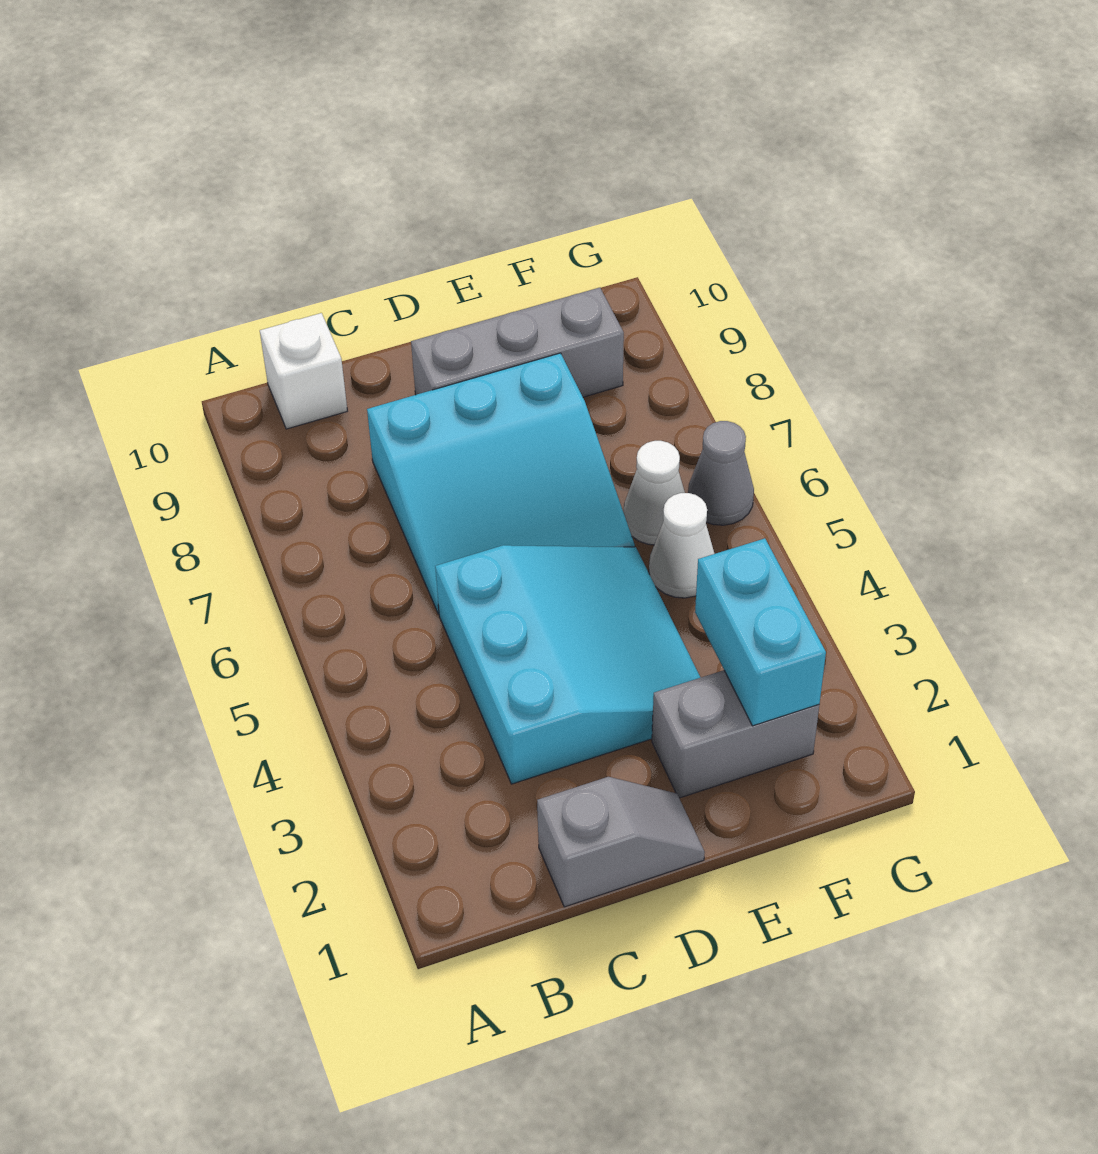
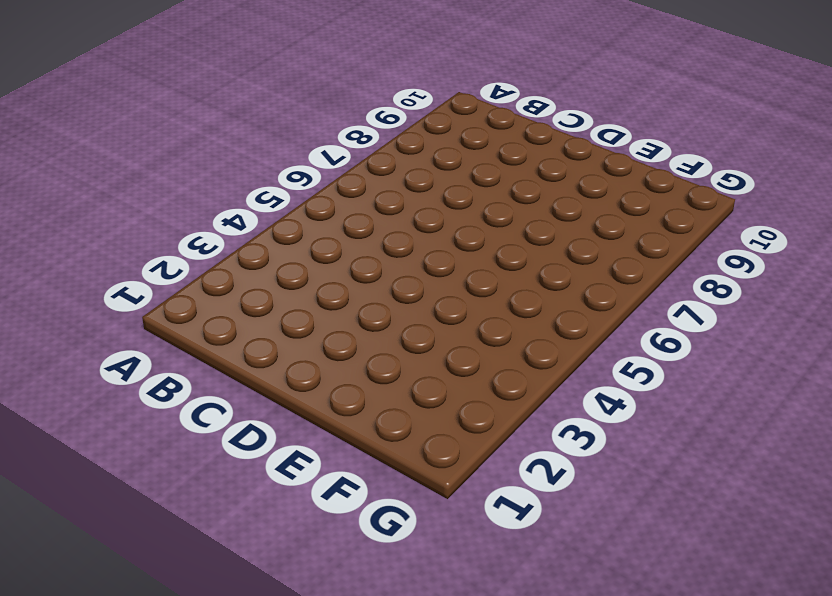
none -> white brick B10 level 1
none -> grey slope C1:D1 level 1 top C

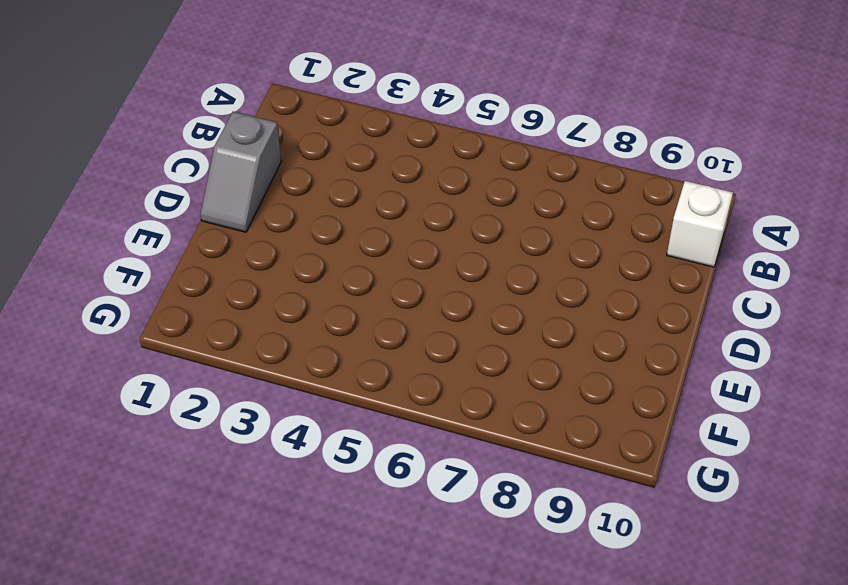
none -> cyan slope C3:E5 level 1 top C
none -> cyan slope C6:E8 level 1 top 8

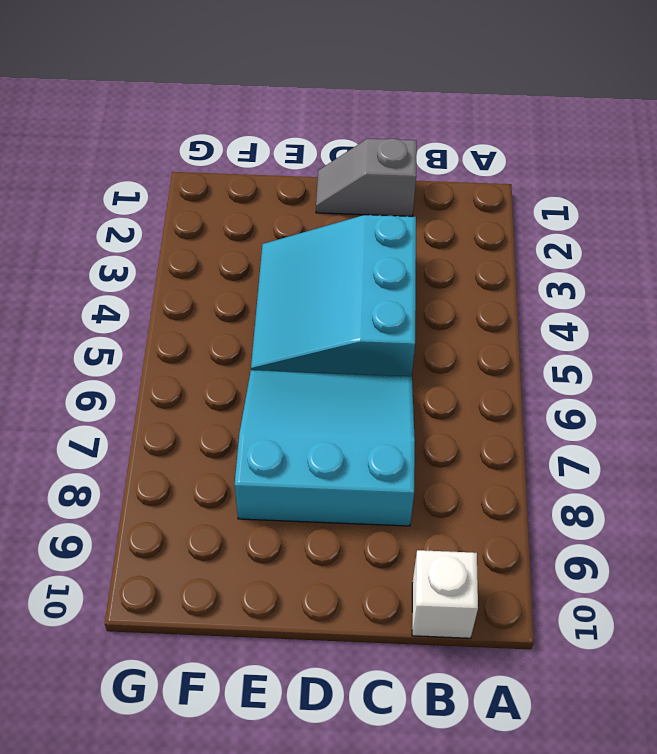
none -> grey brick D9:F9 level 1
none -> grey brick E2:F2 level 1

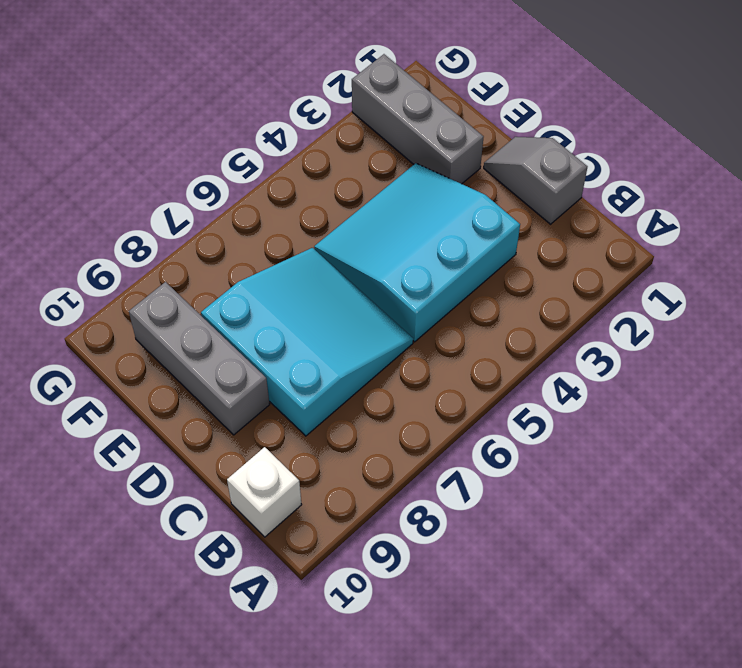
grey brick E2:G2 level 1 -> grey brick E2:F2 level 1
none -> white cone F5 level 1
none -> white cone F6 level 1

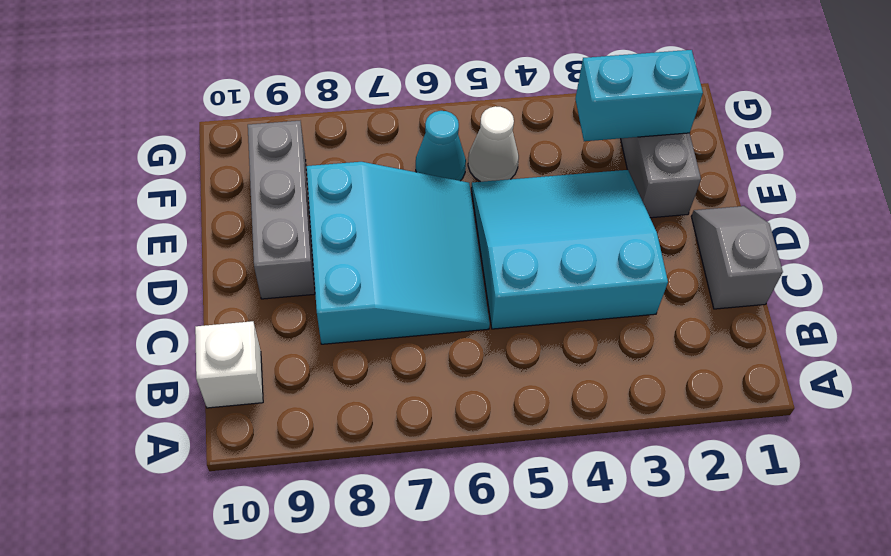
cyan cone F6 level 1 -> white cone F6 level 1
none -> grey cone G6 level 1

